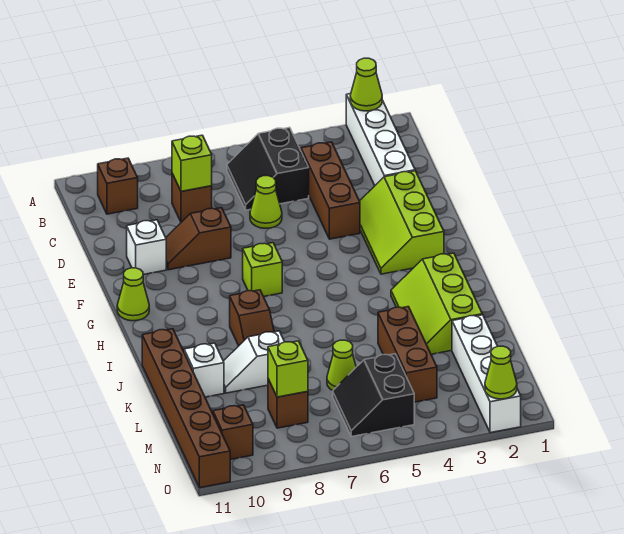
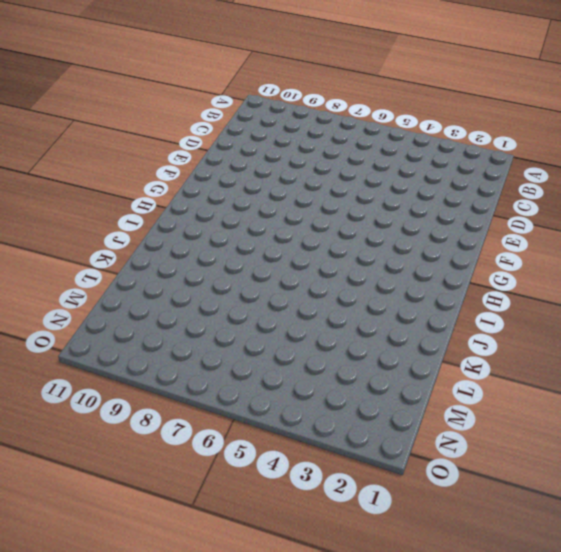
none -> white brick A2:D2 level 1
none -> black slope B5:C6 level 1 top 5
none -> brown brick B10 level 1

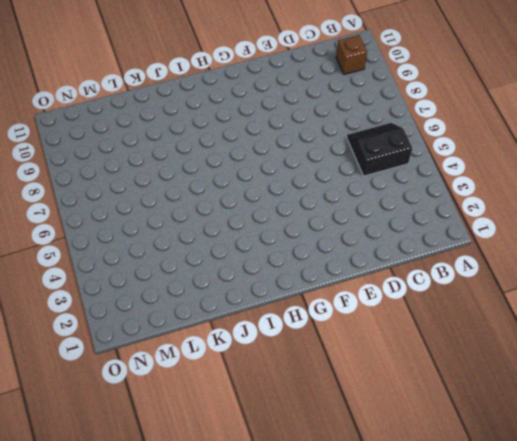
none -> white brick A2:D2 level 1
none -> brown brick C4:E4 level 1
none -> brown brick C8 level 1

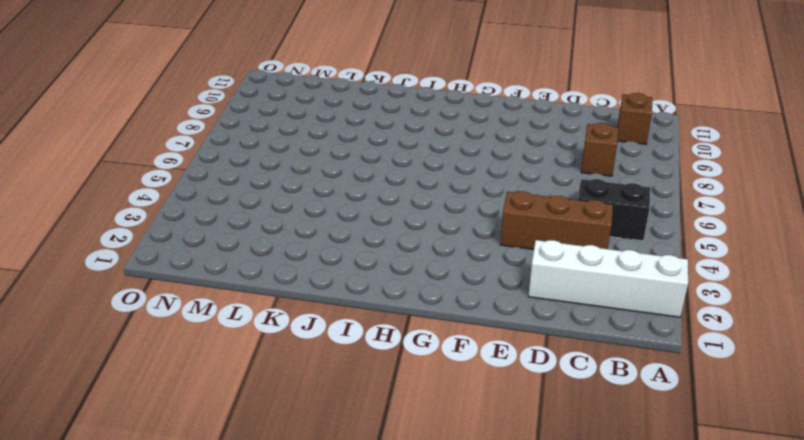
none -> lime cone D6 level 1
none -> lime slope E2:G3 level 1 top 2
none -> brown slope E8:E9 level 1 top 8

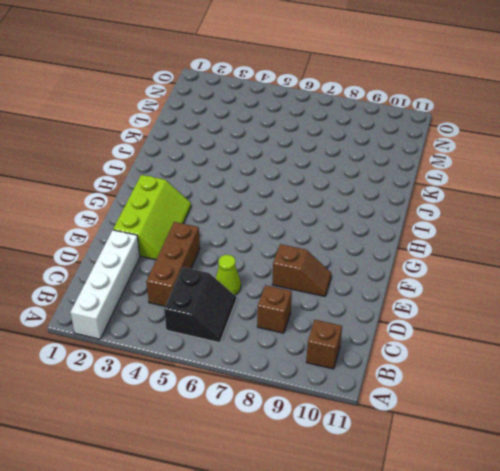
none -> white brick E10 level 1
none -> lime brick G7 level 1
none -> lime cone G11 level 1

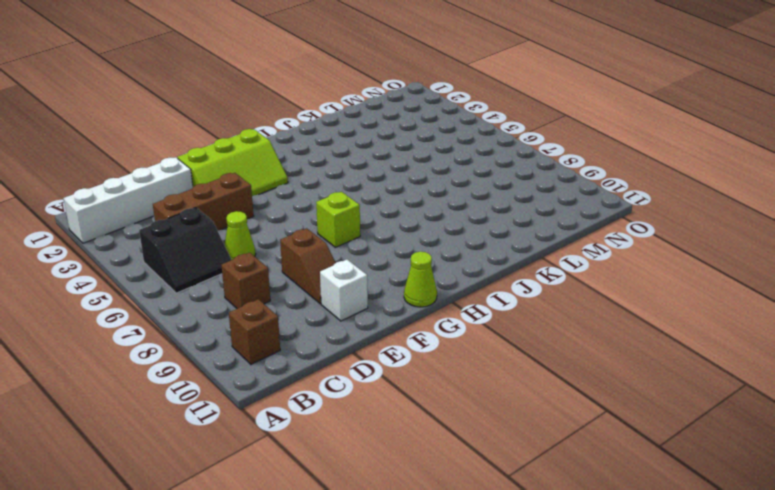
none -> lime slope I2:K3 level 1 top 2
none -> brown slope I8:J8 level 1 top I
none -> brown brick J11:O11 level 1

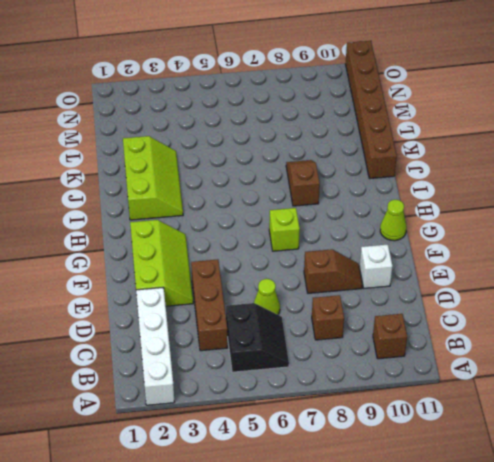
none -> brown brick K4:M4 level 1
none -> white slope K8:K9 level 1 top 8
none -> white brick K10 level 1

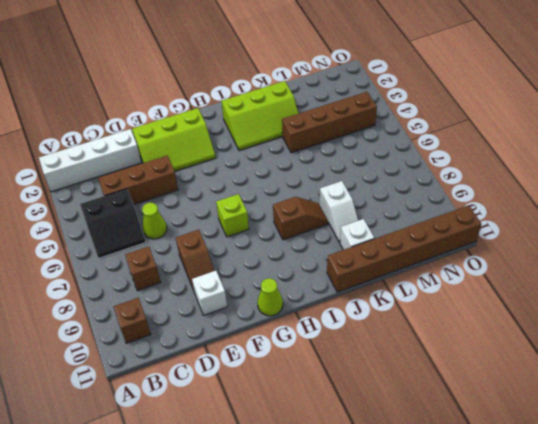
brown brick K4:N4 level 1 -> brown brick K4:M4 level 1
none -> white brick L2:O2 level 1
none -> lime cone L6 level 1
none -> black slope M5:N6 level 1 top 5

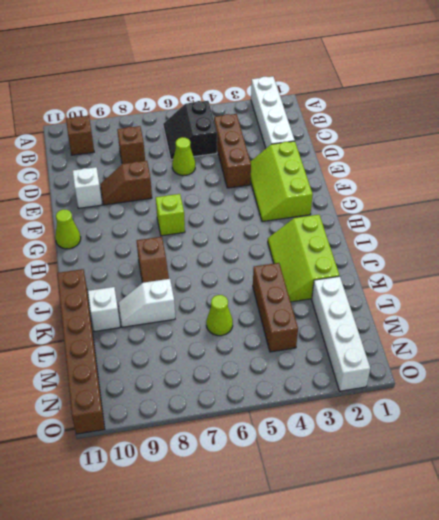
none -> black slope M5:N6 level 1 top 5
none -> brown brick M8 level 1
none -> brown brick N10 level 1

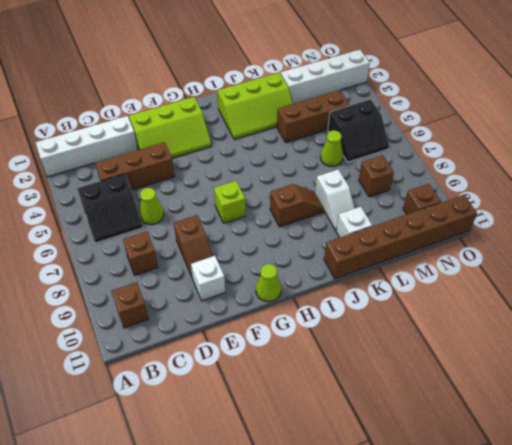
none -> lime cone A2 level 2
none -> lime brick C8 level 2
none -> lime brick M8 level 2

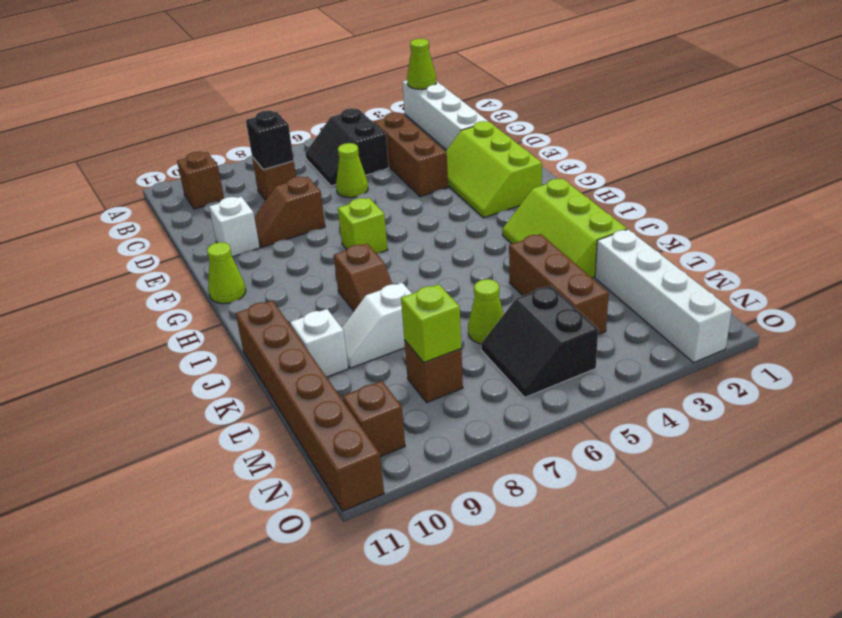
black brick C8 level 2 -> lime brick C8 level 2
none -> lime cone O2 level 2

